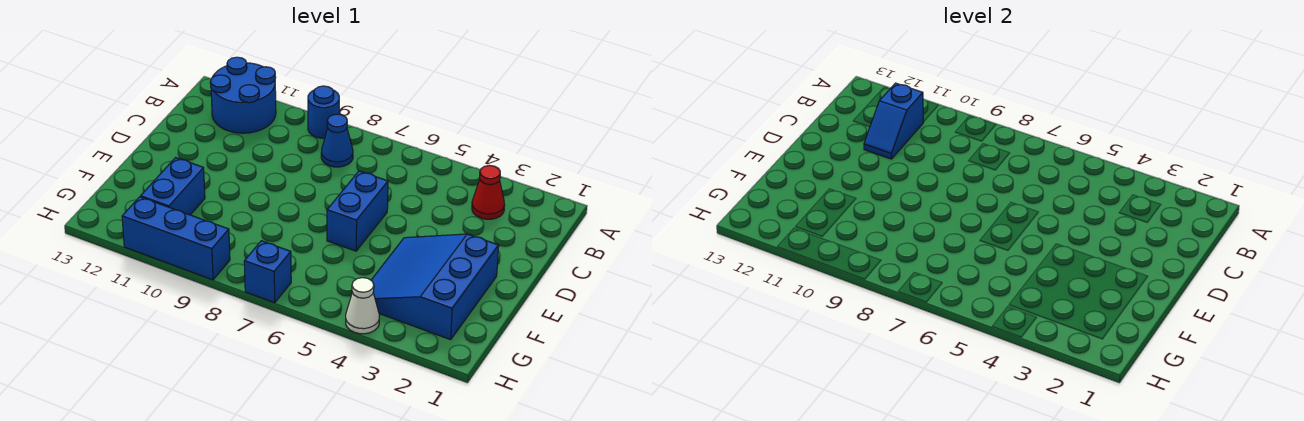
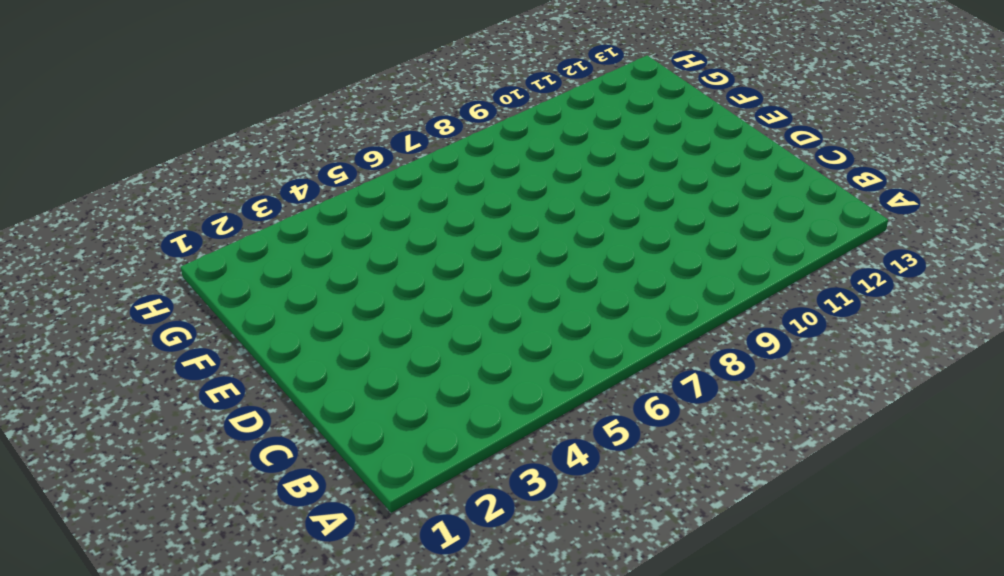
none -> blue round brick A9 level 1
none -> blue round brick A11:B12 level 1

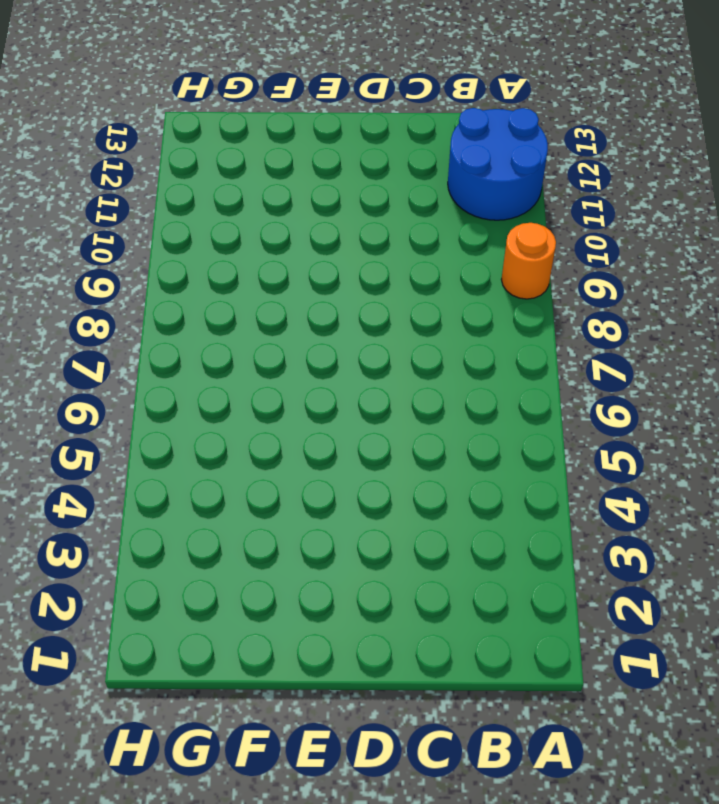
orange round brick A9 level 1 -> blue round brick A9 level 1
none -> red cone B3 level 1
none -> blue cone B8 level 1

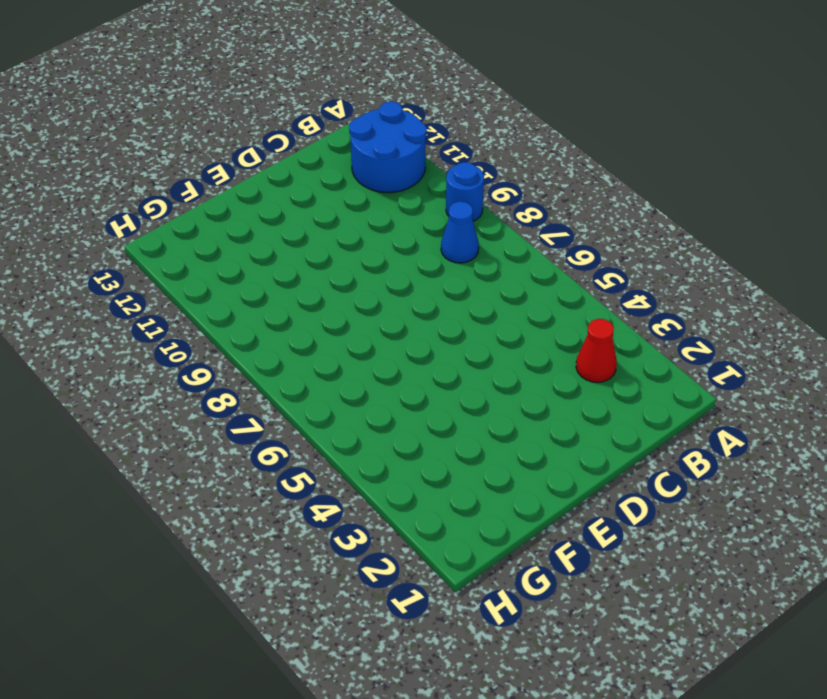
none -> blue brick D6:E6 level 1
none -> blue slope E2:G4 level 1 top 2

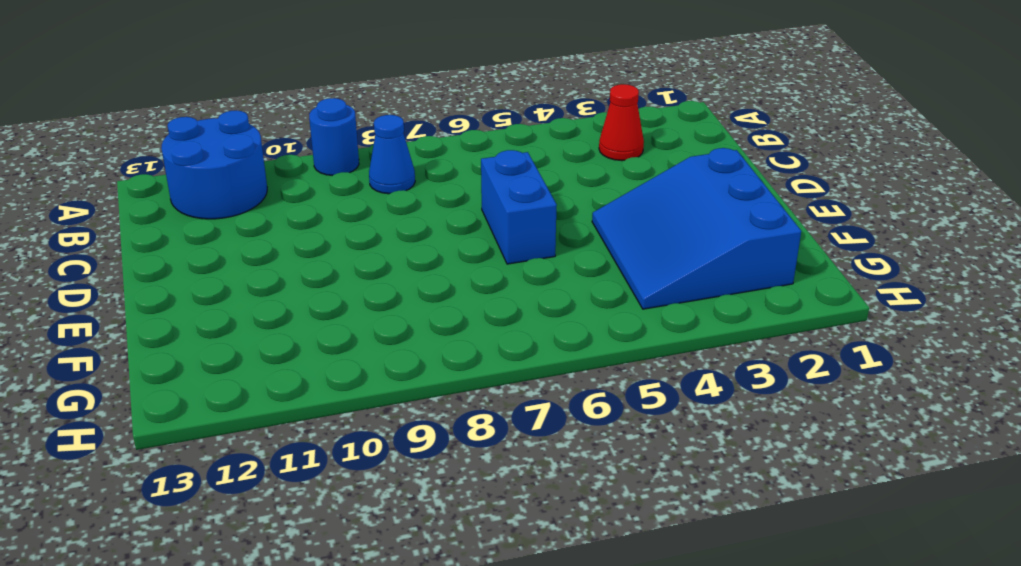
none -> blue brick F11:G11 level 1
none -> white cone H4 level 1

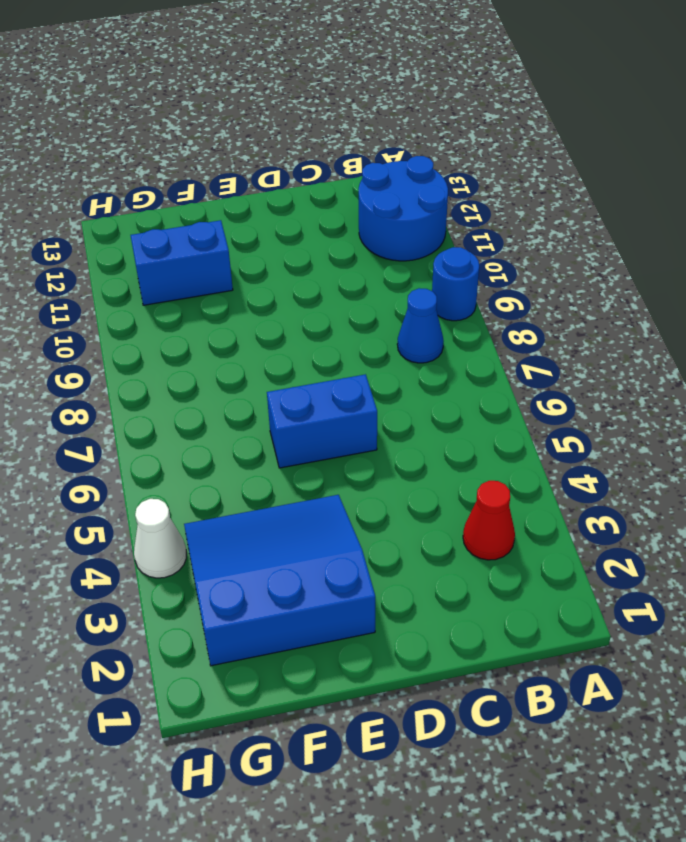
none -> blue brick H7 level 1
none -> blue brick H9:H11 level 1

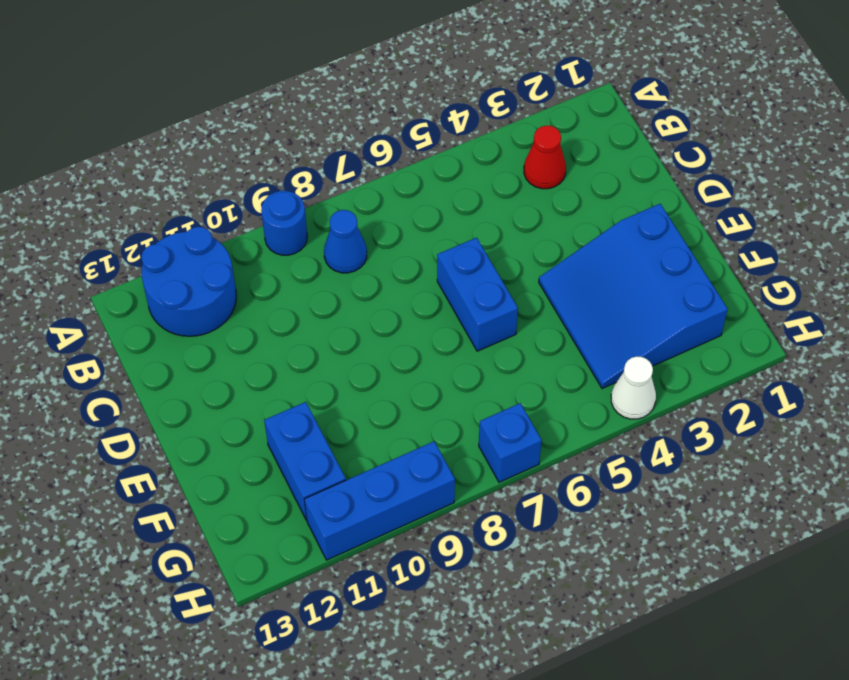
none -> blue slope B11:C11 level 2 top B

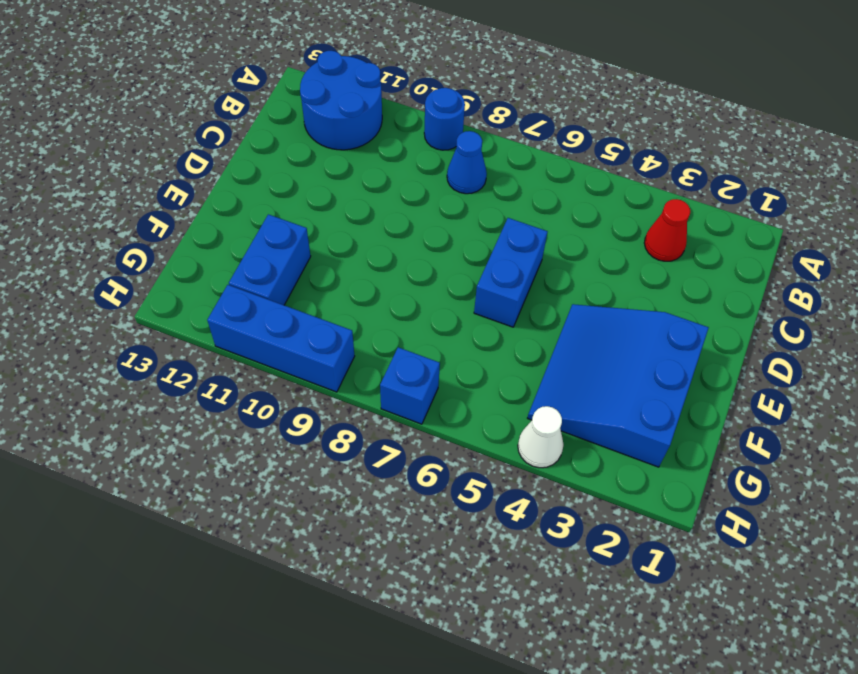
none -> blue slope B11:C11 level 2 top B

